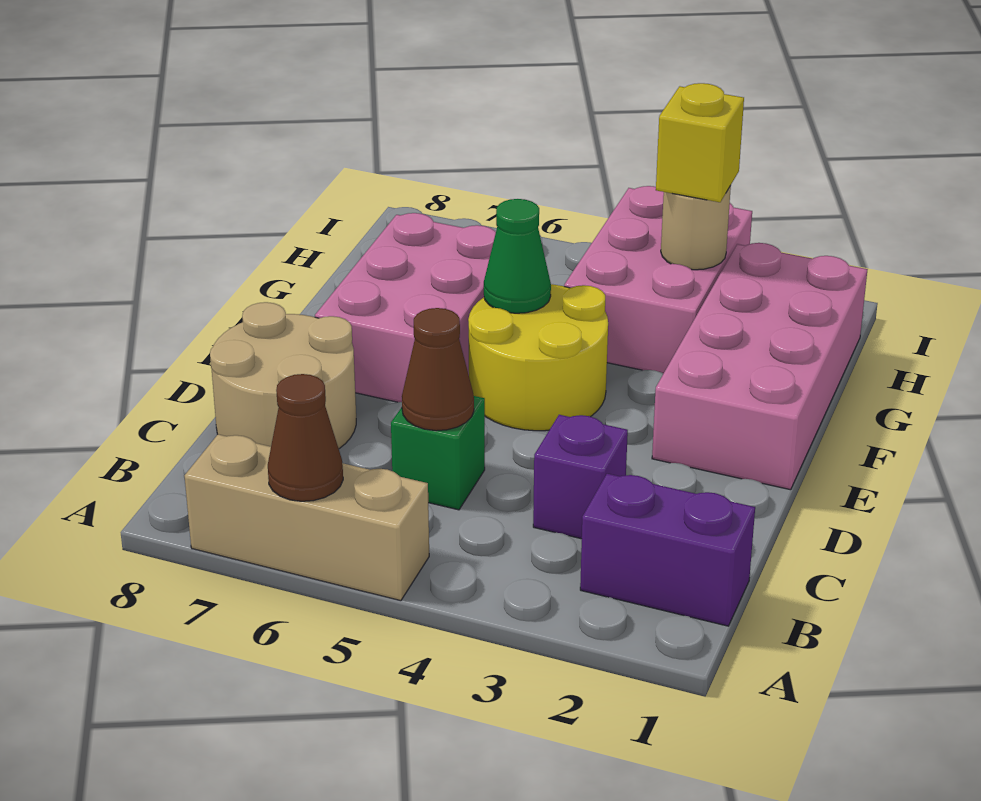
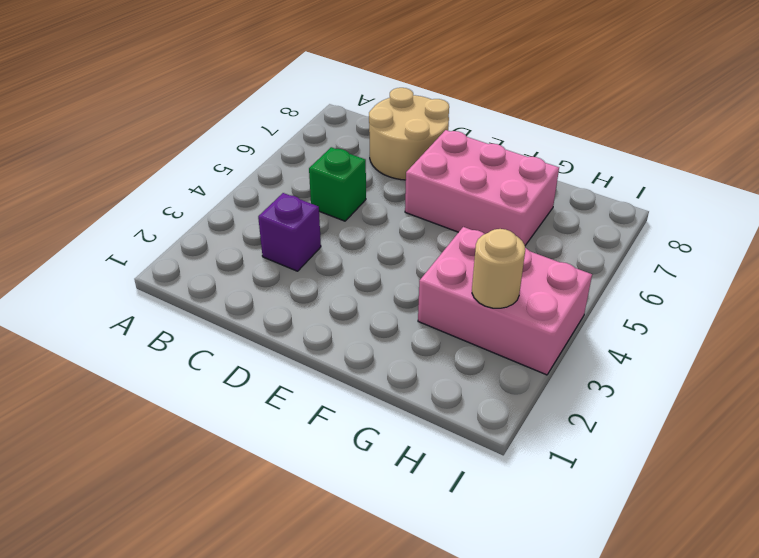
none -> tan brick A5:A7 level 1
none -> purple brick B1:B2 level 1
none -> pink brick E1:H2 level 1

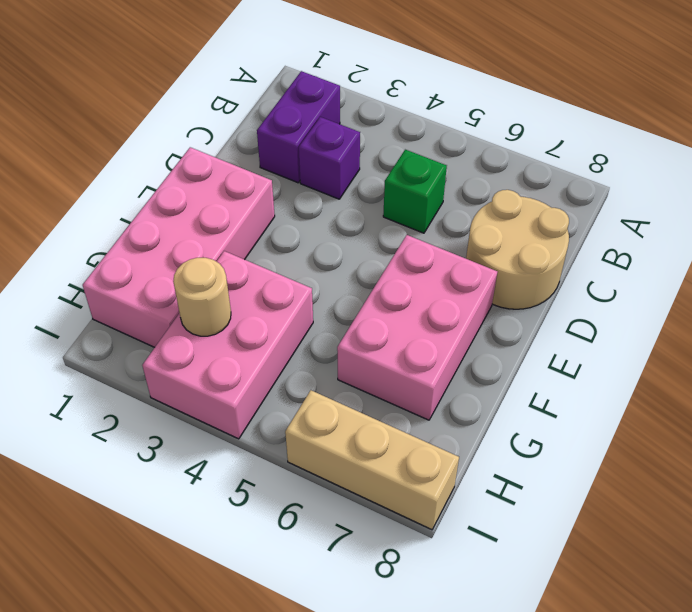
purple brick B2:C2 level 1 -> purple brick B1:B2 level 1
tan brick I6:I8 level 1 -> tan brick A5:A7 level 1
none -> yellow round brick E4:F5 level 1
none -> brown cone A6 level 2
none -> brown cone C5 level 2

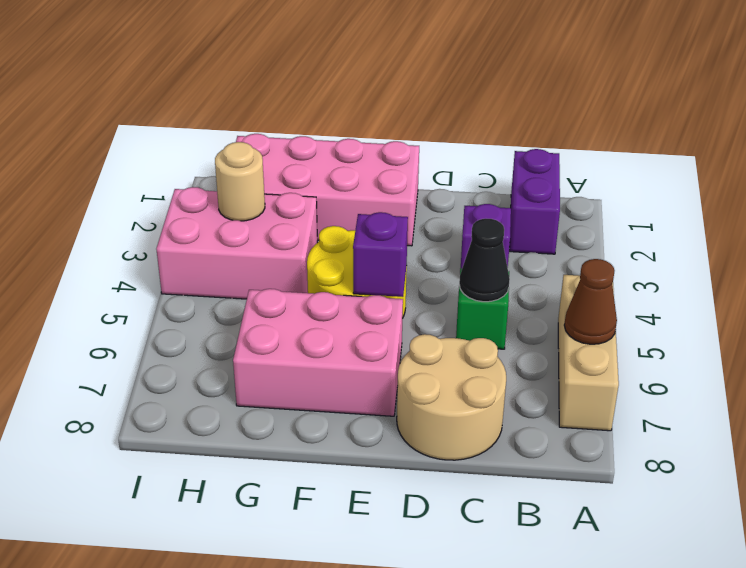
black cone C5 level 2 -> brown cone C5 level 2
purple brick E5 level 2 -> none
none -> green cone F5 level 2
none -> yellow brick H3 level 3

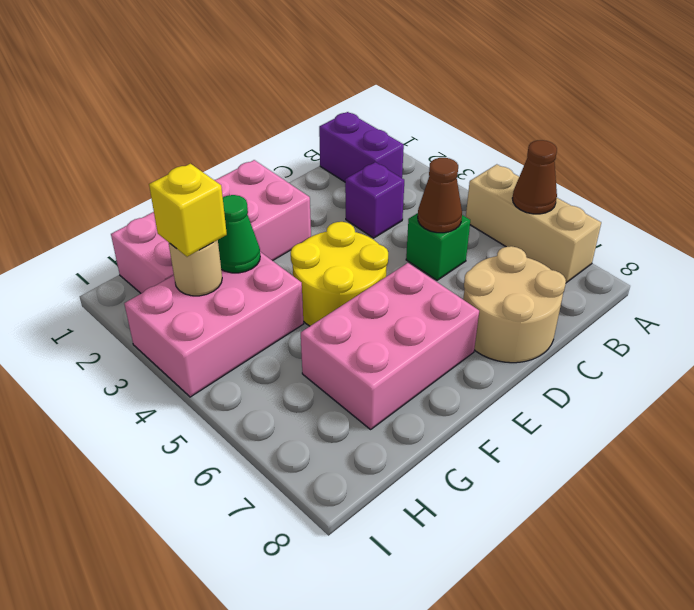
green cone G3 level 2 -> green cone F5 level 2

